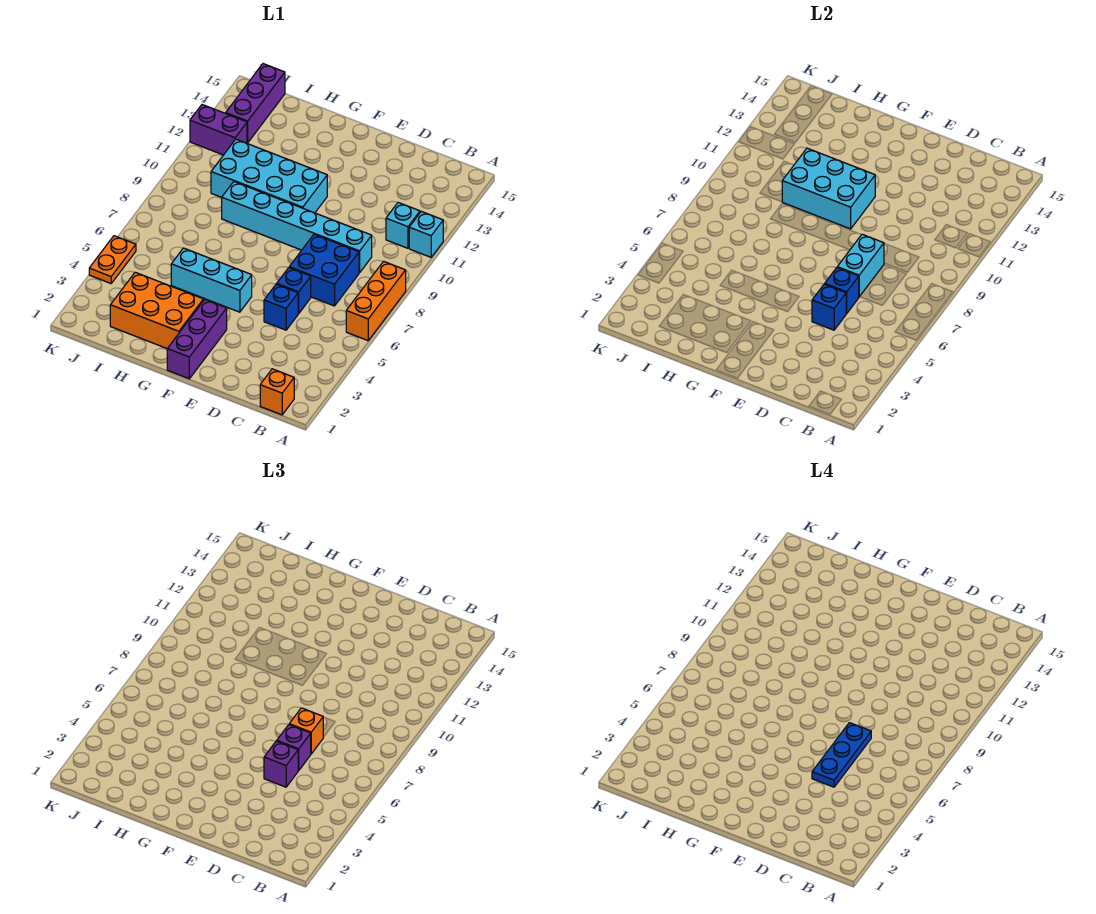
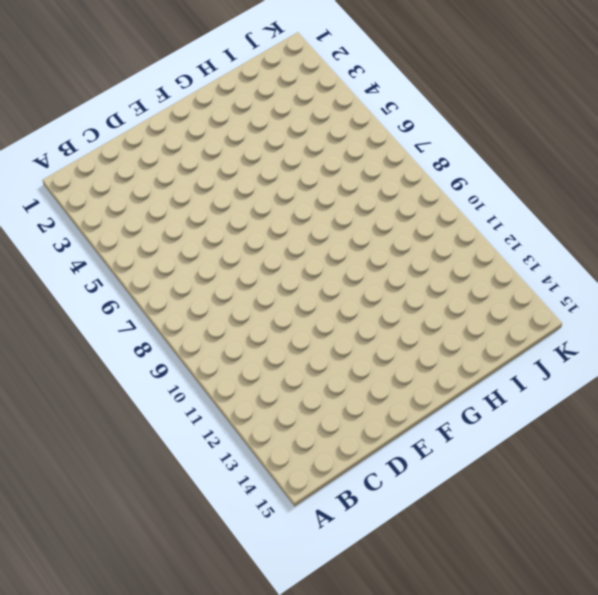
none -> orange brick A6:A8 level 1
none -> cyan brick A11 level 1
none -> orange brick B1 level 1

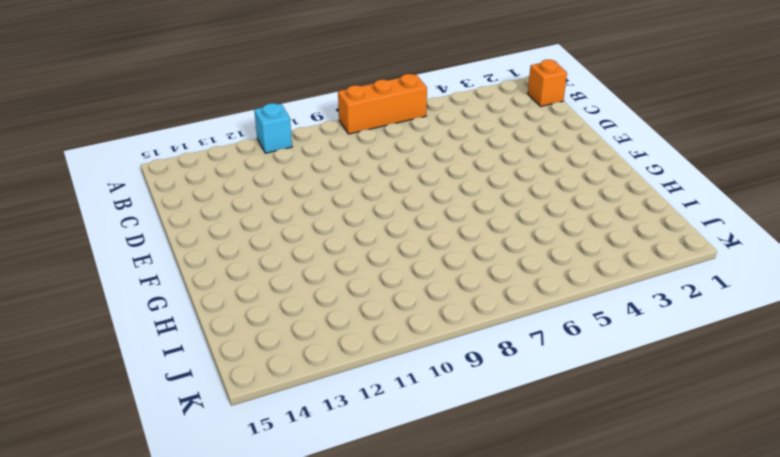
none -> cyan brick B11 level 1
none -> blue brick C7:D8 level 1
none -> cyan brick C9:H9 level 1

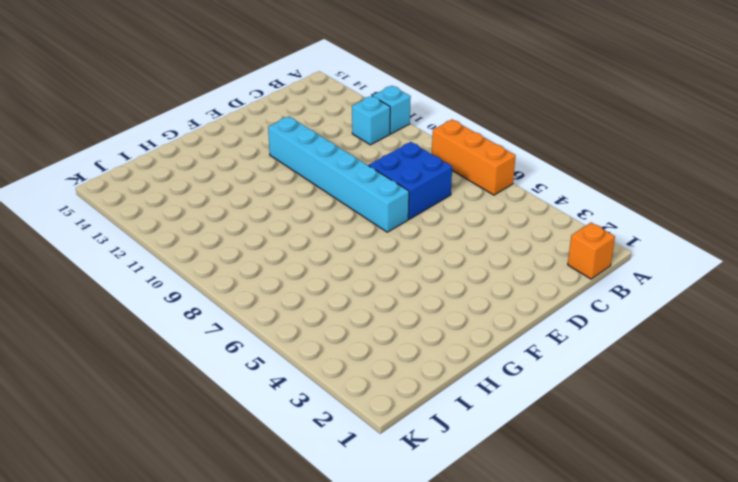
cyan brick E7:E12 level 1 -> cyan brick C9:H9 level 1
none -> blue brick D5 level 1
none -> blue brick D6 level 1
none -> purple brick F1:F3 level 1

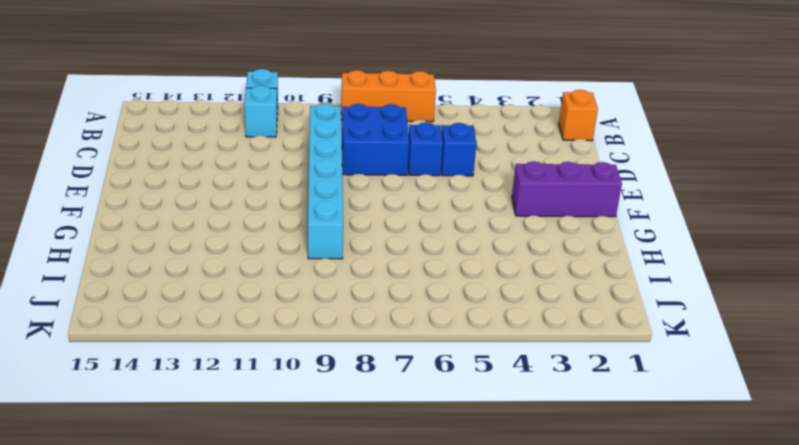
none -> cyan brick F5:H5 level 1
none -> cyan brick F10:I11 level 1
none -> orange brick G2:I3 level 1

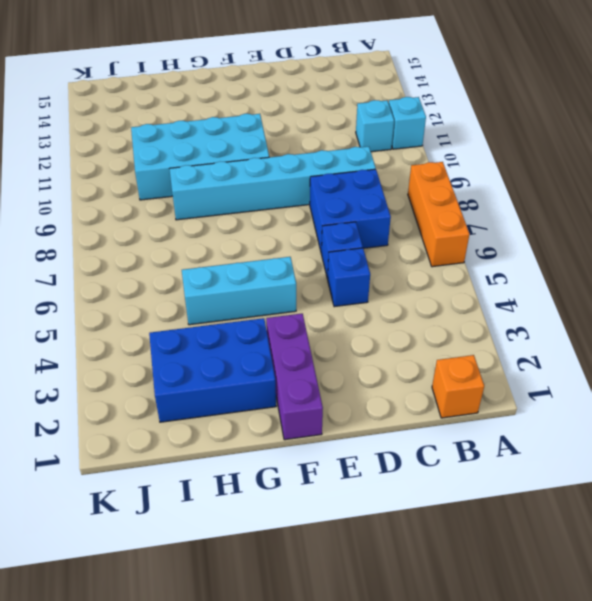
blue brick G2:I3 level 1 -> orange brick G2:I3 level 1
none -> purple brick J12:K12 level 1
none -> purple brick J13:J15 level 1
none -> orange plate K4:K5 level 1

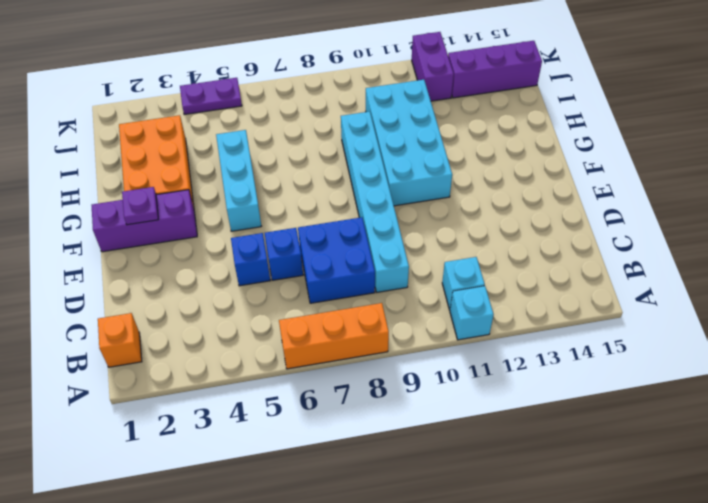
purple plate F2 level 2 -> none
purple plate K4:K5 level 1 -> orange plate K4:K5 level 1
none -> blue brick D5 level 2
none -> blue brick D6 level 2
none -> cyan brick D7:D8 level 2

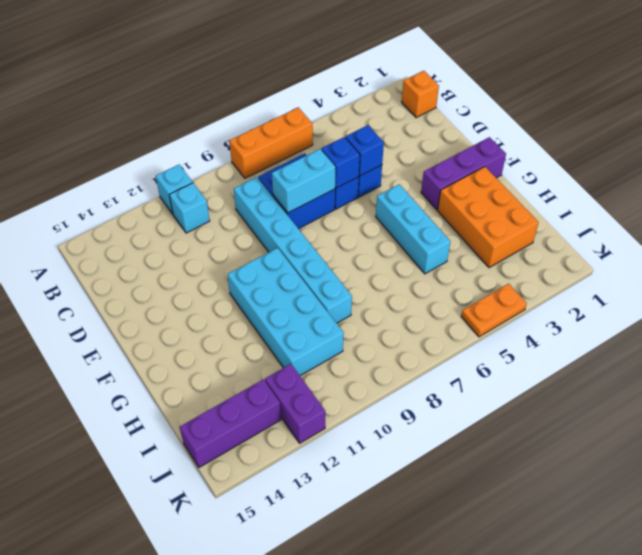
none -> cyan brick F10:H11 level 2
none -> purple brick D5 level 3
none -> purple brick D6 level 3

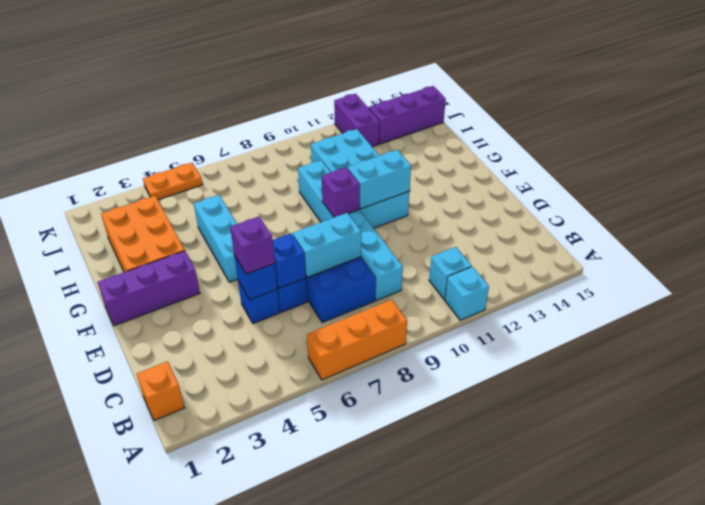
purple brick F9 level 2 -> purple brick D6 level 3
cyan brick F10:F11 level 2 -> cyan brick F10:H11 level 2
none -> orange brick D7 level 3
none -> blue plate D5:D7 level 4

